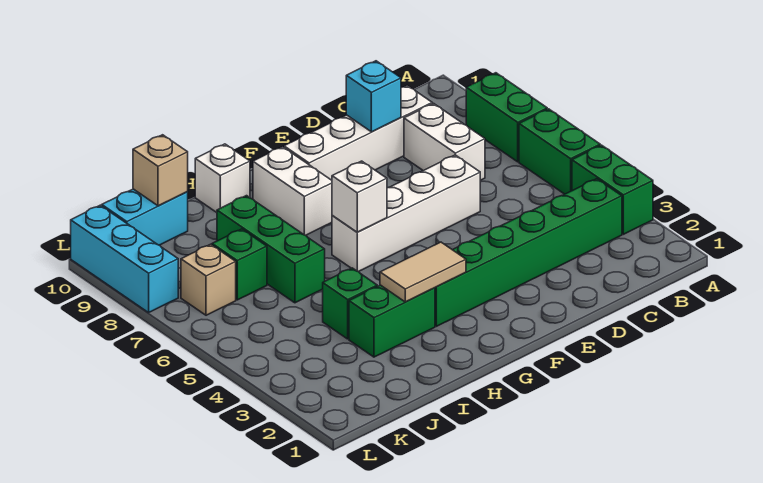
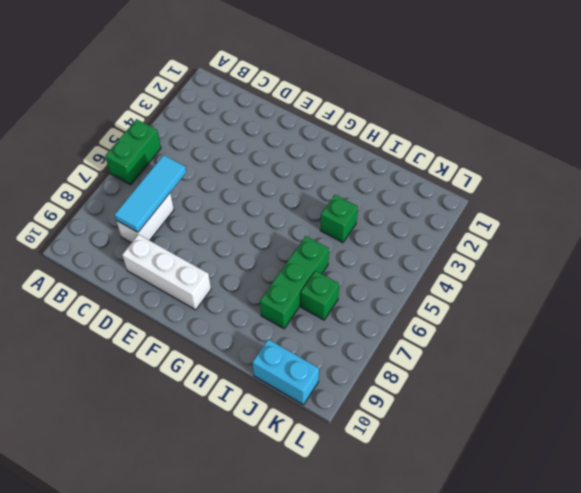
cyan tile C6:C8 level 2 -> none
white brick D9:F9 level 1 -> white brick C9:F9 level 1
none -> green brick A3:A4 level 1
none -> green brick A7:A8 level 1
none -> green brick B3:G3 level 1

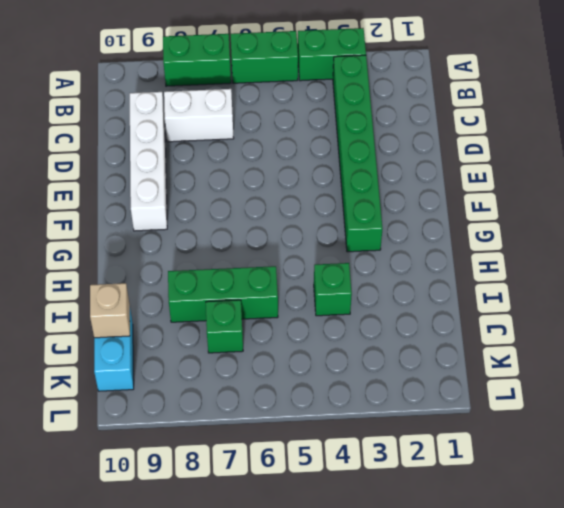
none -> white brick D6:G6 level 1
none -> white brick G8:G9 level 1
none -> green brick H3:I3 level 1

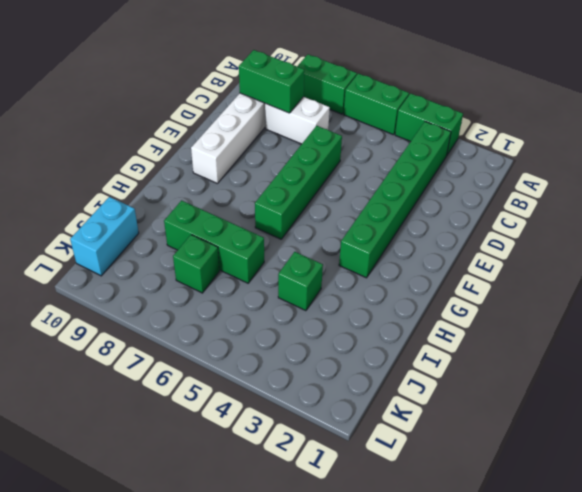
green brick C8:C9 level 2 -> green brick H3:I3 level 1
green brick D6:G6 level 1 -> white brick D6:G6 level 1
none -> white brick G8:G9 level 1
none -> white brick H10 level 1
none -> tan brick K7 level 1

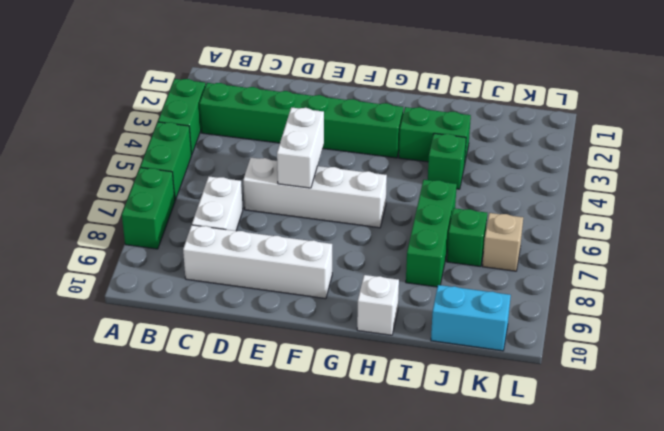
white brick E5:E6 level 2 -> white brick G8:G9 level 1
none -> cyan brick L8:L10 level 1
none -> cyan brick D9 level 2
none -> tan tile G3:H3 level 2

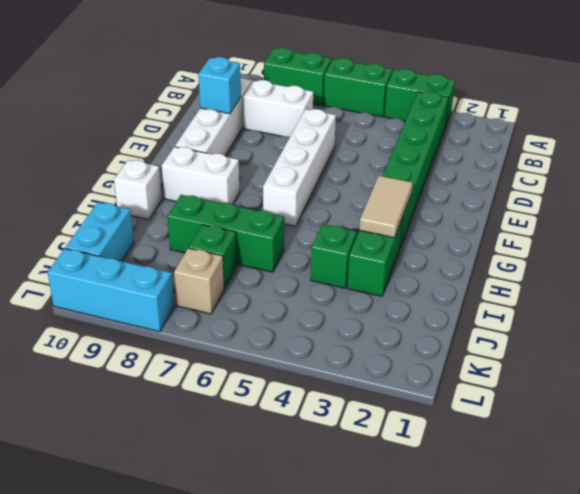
none -> white brick G6 level 2
none -> tan brick J10 level 2

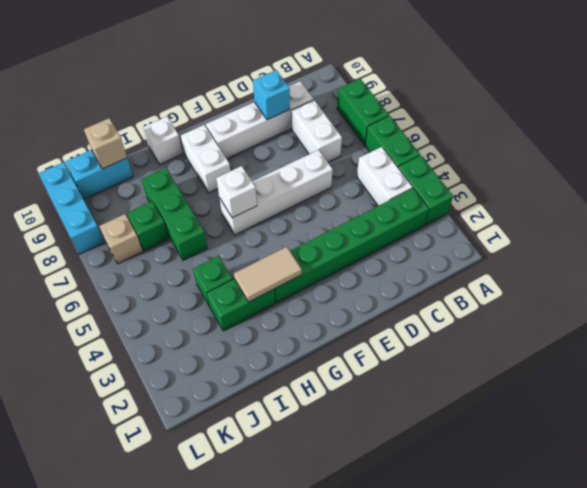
white brick B4:B5 level 1 -> none

